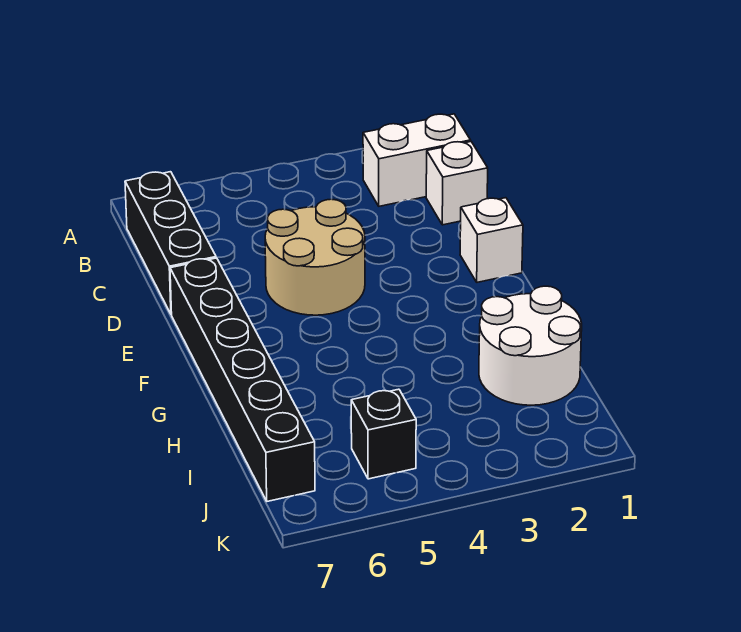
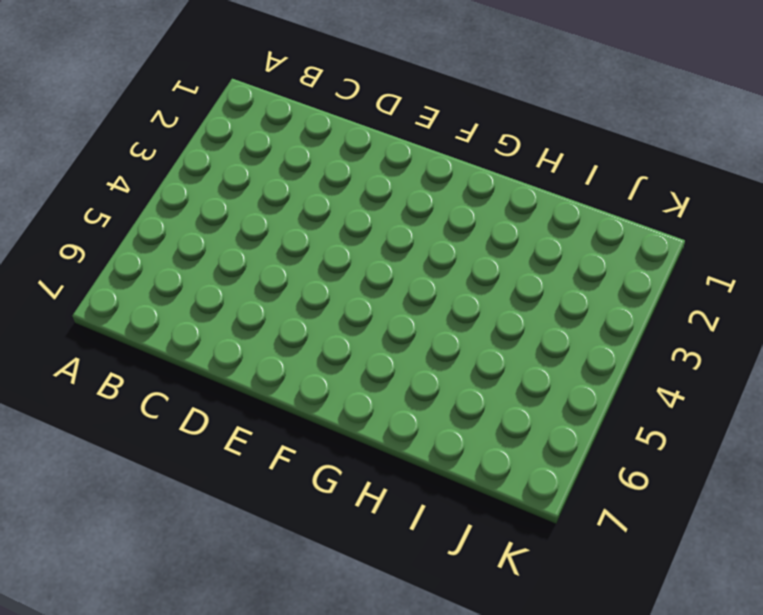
none -> white brick B1:B2 level 1
none -> black brick B7:D7 level 1

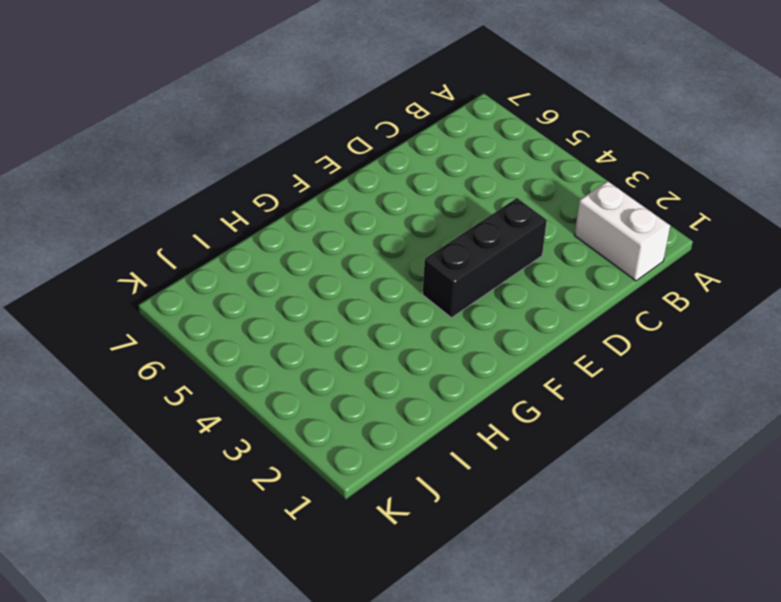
black brick D3:F3 level 1 -> black brick B7:D7 level 1
none -> white brick C1 level 1
none -> tan round brick D4:E5 level 1

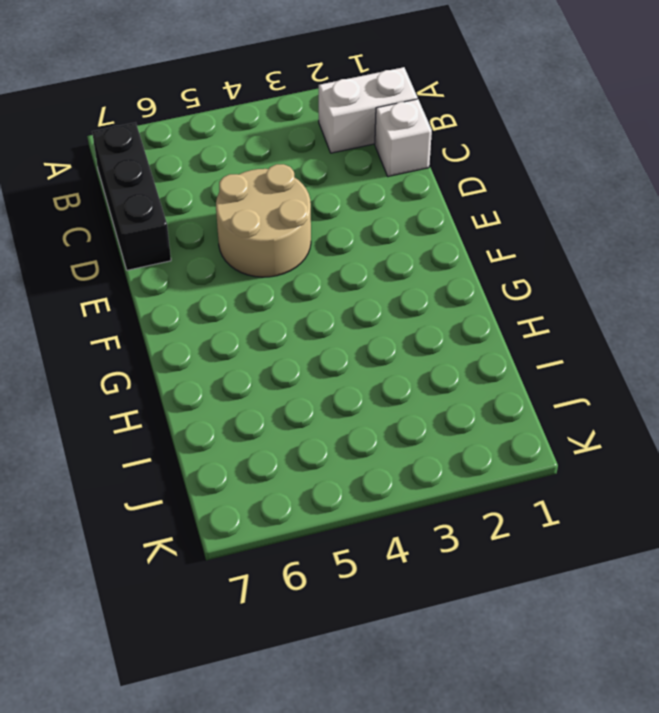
none -> white brick E1 level 1
none -> black brick E7:J7 level 1

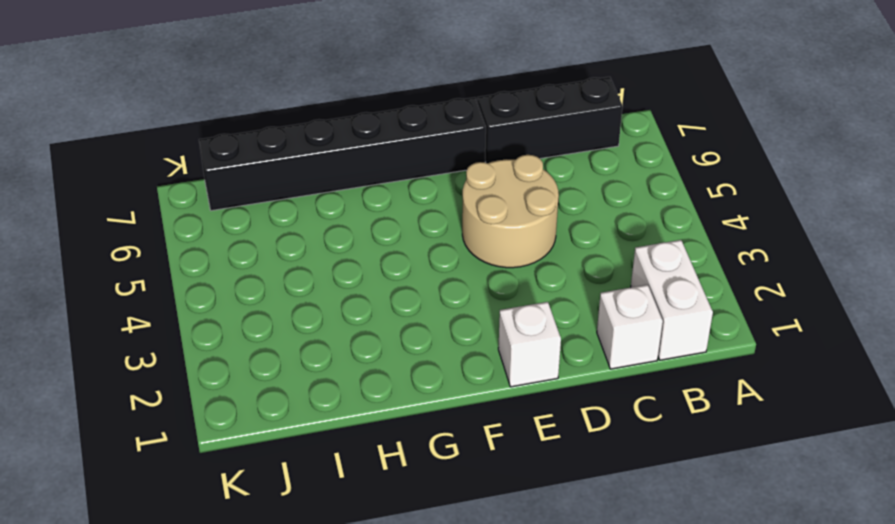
none -> white round brick H1:I2 level 1
none -> black brick J5 level 1

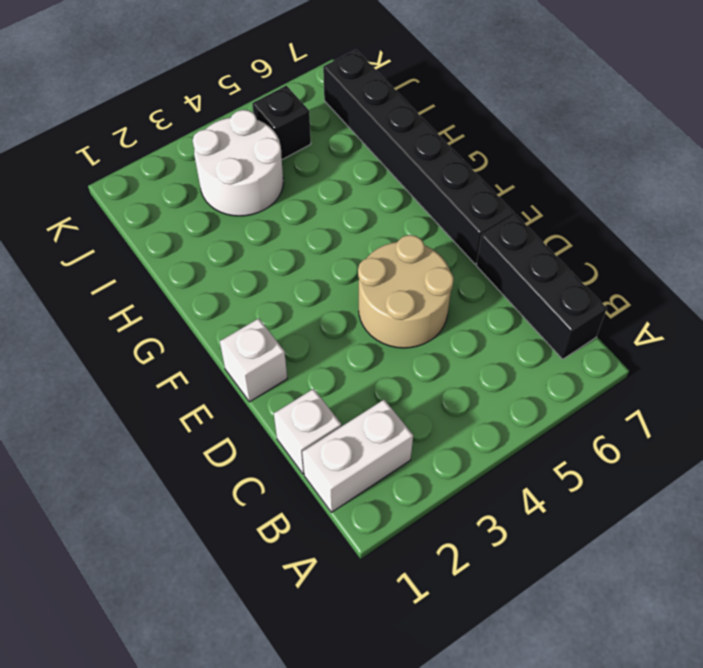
white round brick I3:J4 level 1 -> white round brick H1:I2 level 1

